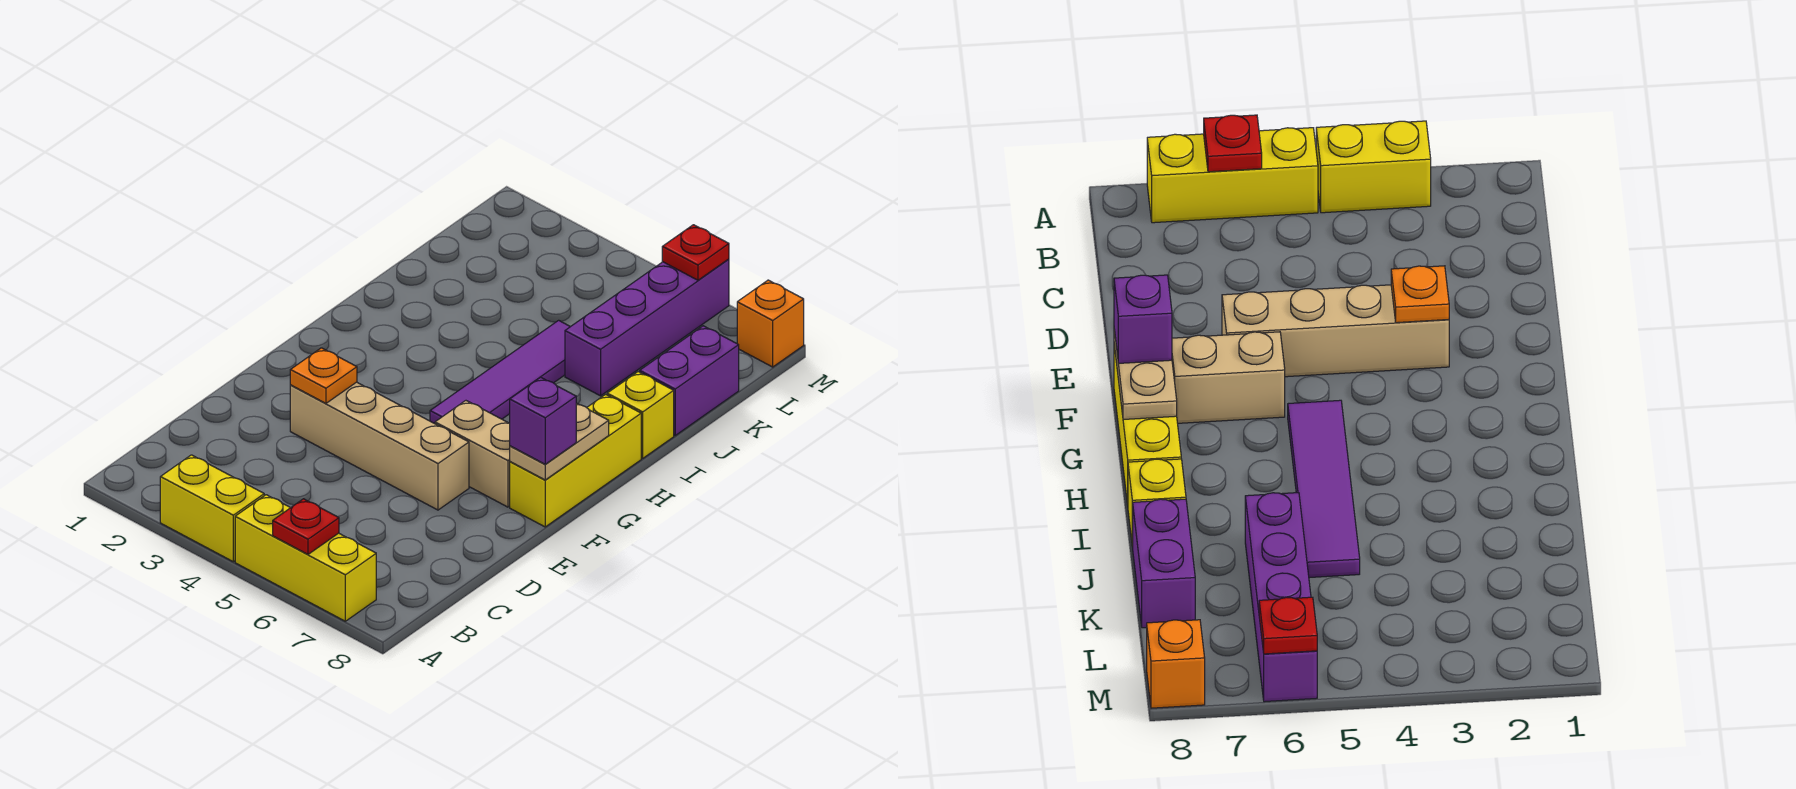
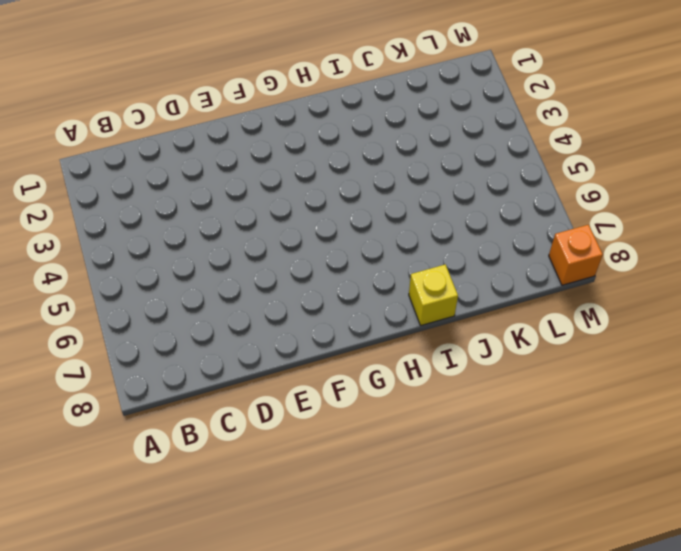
none -> yellow brick A3:A4 level 1
none -> yellow brick A5:A7 level 1
none -> tan brick E3:E6 level 1

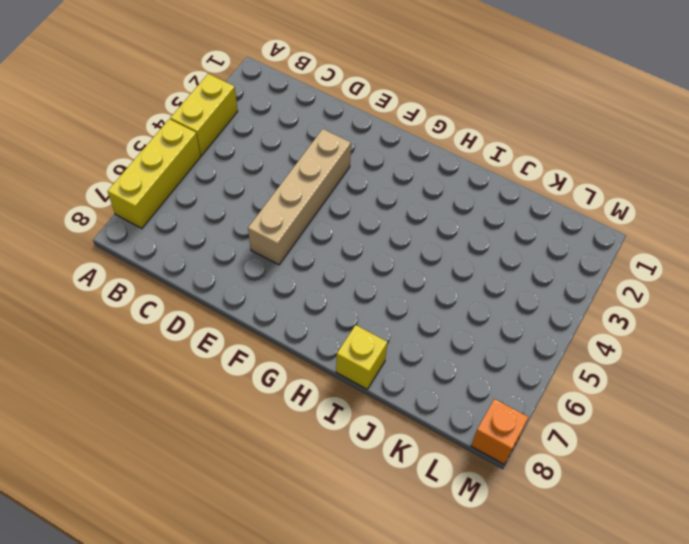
none -> tan brick F6:F7 level 1
none -> yellow brick F8:H8 level 1
none -> purple tile G5:J5 level 1

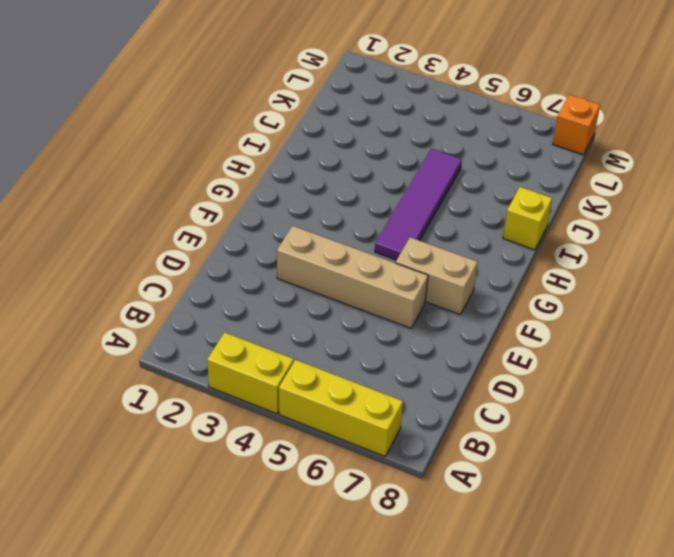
none -> yellow brick F8:H8 level 1
none -> purple brick J6:M6 level 1
none -> purple brick J8:K8 level 1

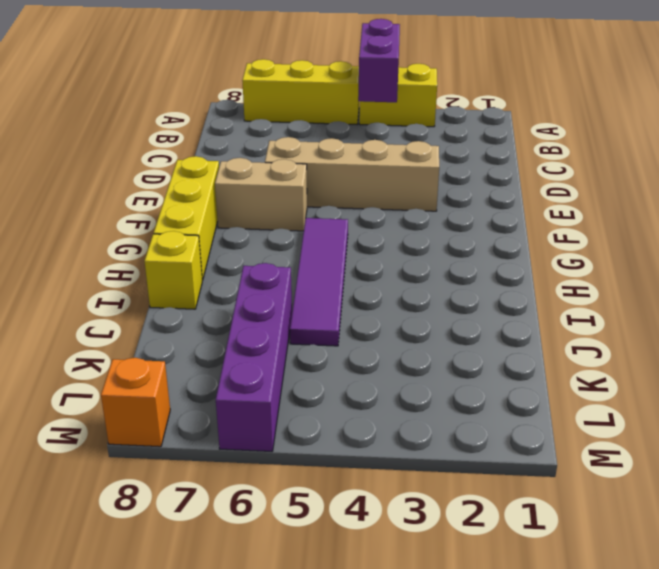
purple brick A4:B4 level 2 -> purple brick J8:K8 level 1
none -> red plate A6 level 2
none -> orange plate E3 level 2
none -> tan plate F8:G8 level 2

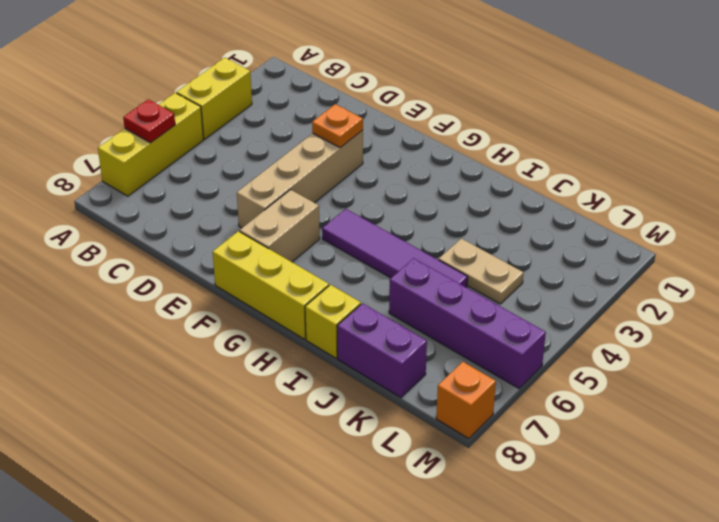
tan plate J4:K4 level 1 -> tan plate F8:G8 level 2
none -> red plate M6 level 2
none -> purple brick F8 level 3

